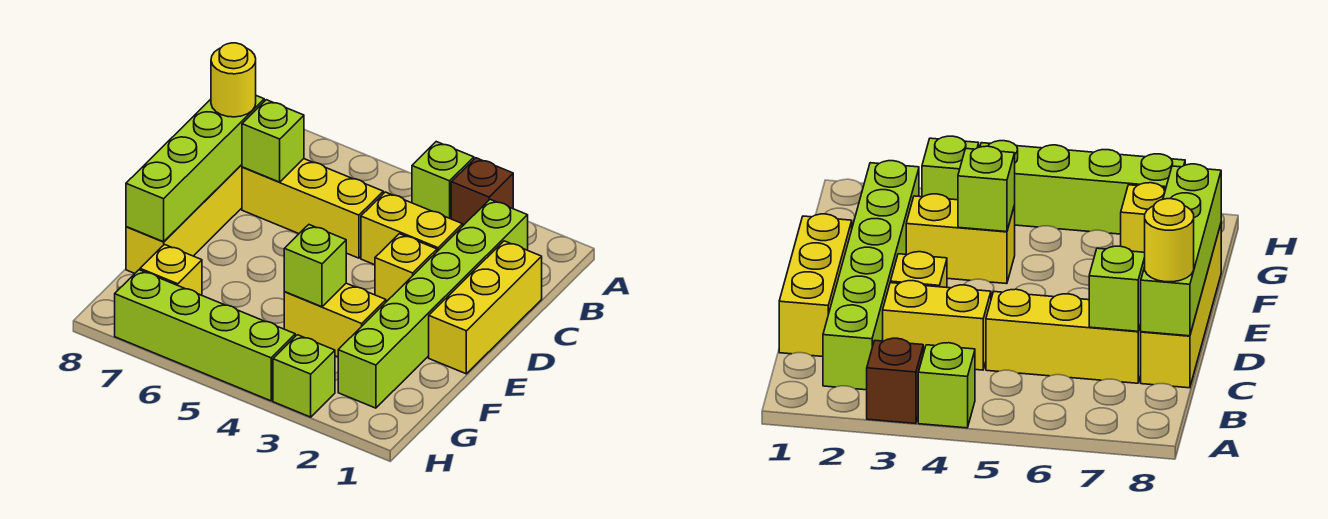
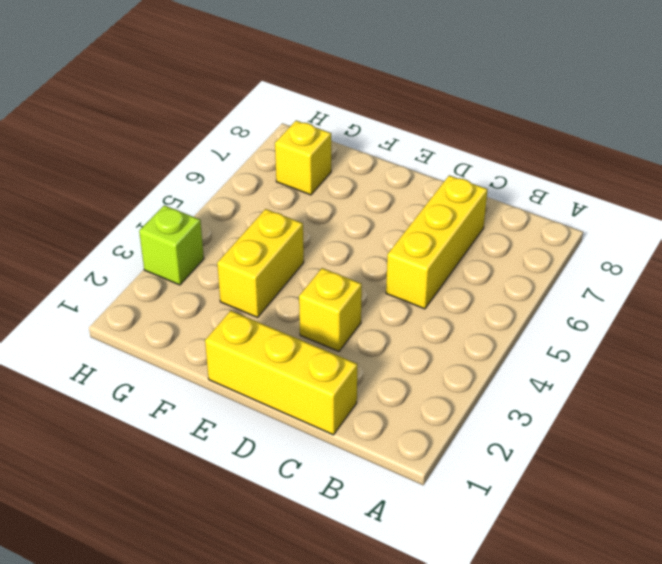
none -> brown brick A3 level 1
none -> lime brick A4 level 1
none -> lime brick B2:G2 level 1

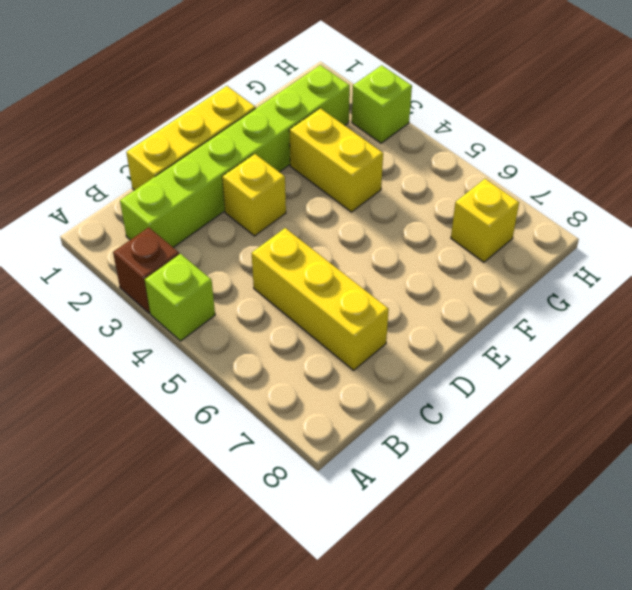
none -> yellow brick C3:C4 level 1
none -> yellow brick C8:F8 level 1
none -> lime brick H4:H7 level 1

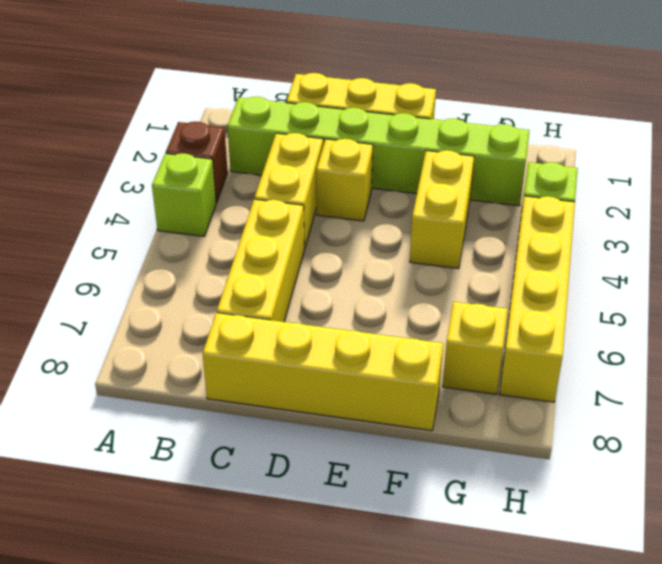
yellow brick H4:H7 level 1 -> lime brick H4:H7 level 1
none -> lime brick C7 level 2
none -> lime brick C8:F8 level 2
none -> lime brick F4 level 2

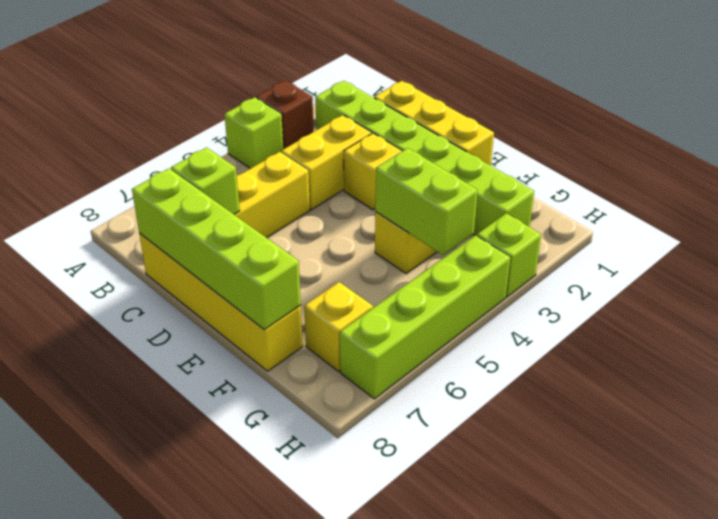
lime brick F4:G4 level 2 -> lime brick F4 level 2
none -> yellow round brick C8 level 3

